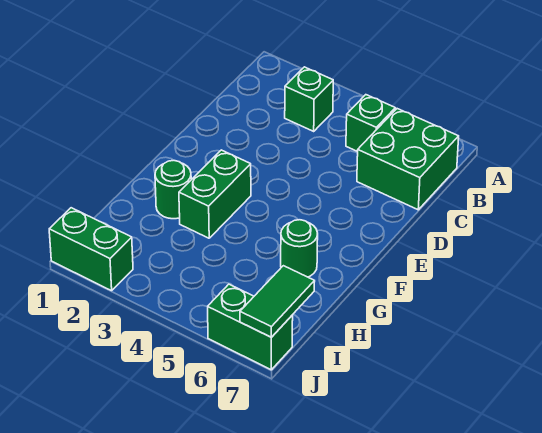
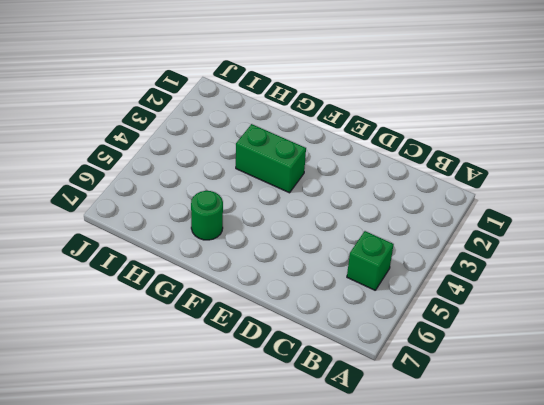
none -> green brick B3 level 1
none -> green brick B6:C7 level 1

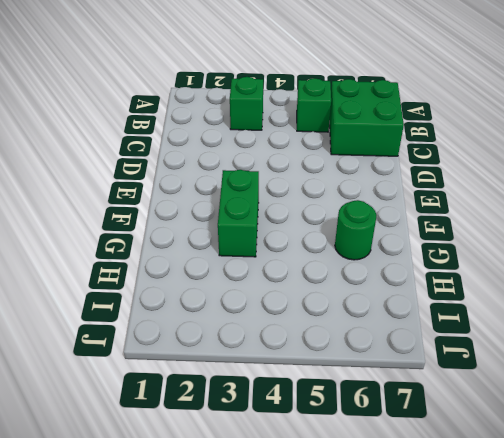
none -> green round brick G2 level 1
none -> green brick J1:J2 level 1

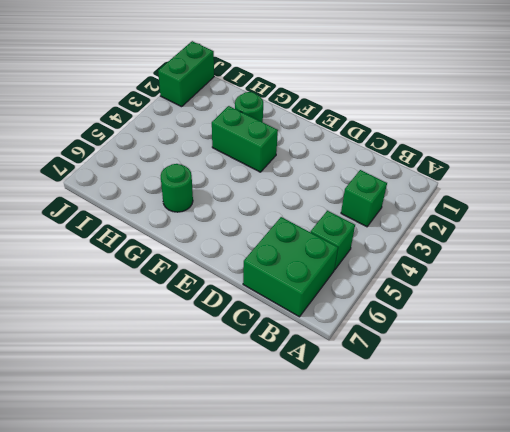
none -> green brick J6:J7 level 1
none -> green tile I7:J7 level 2

